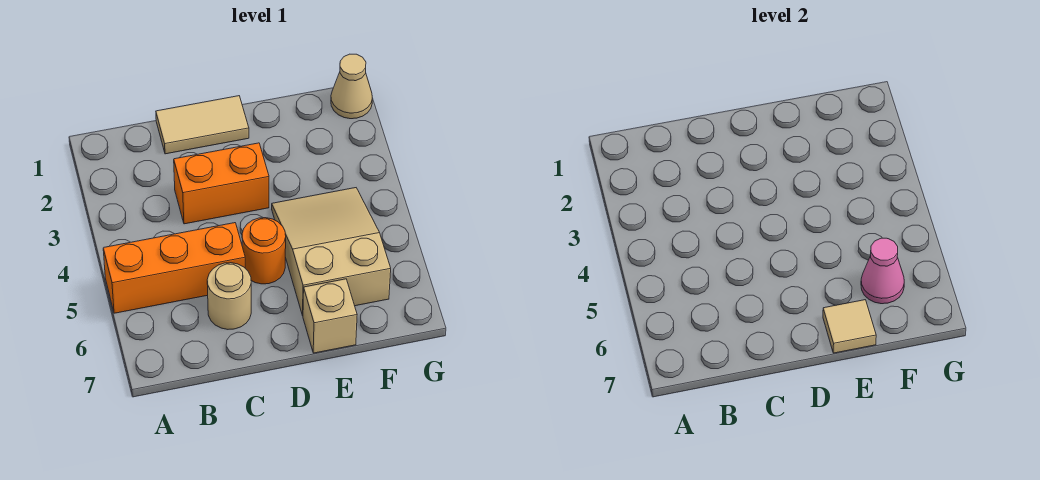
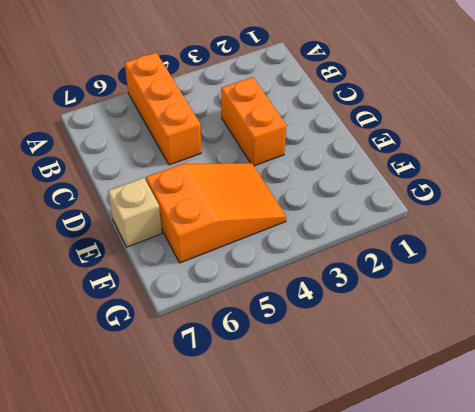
orange slope E4:F6 level 1 top 6 -> tan slope E4:F6 level 1 top 6
none -> tan tile C1:D1 level 1
none -> tan round brick C6 level 1

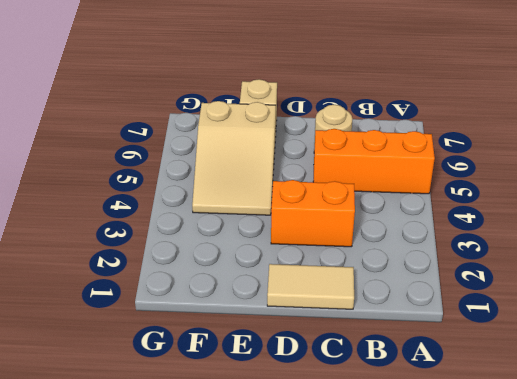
none -> orange round brick D5 level 1
none -> tan cone G1 level 1

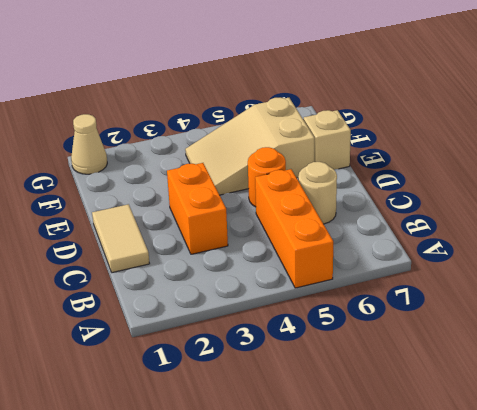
none -> tan tile E7 level 2
none -> pink cone F6 level 2

